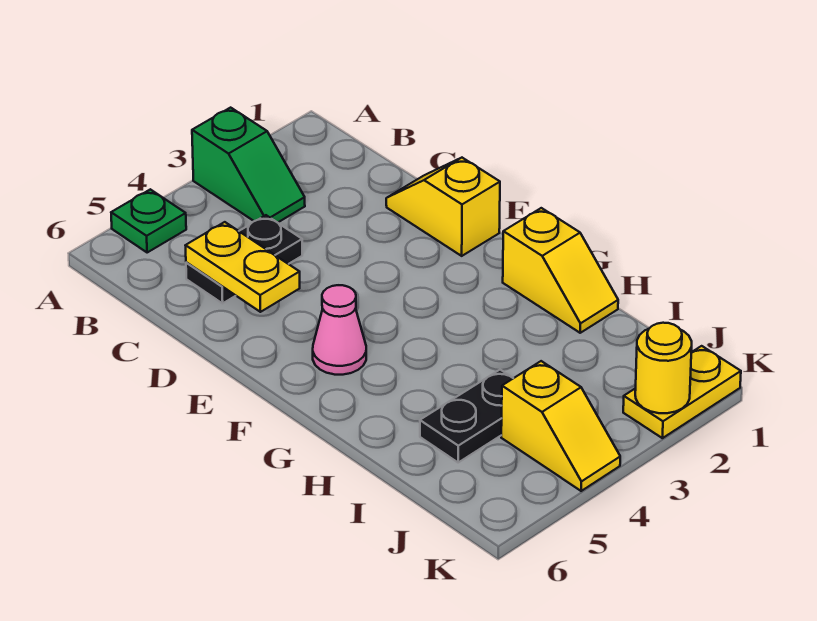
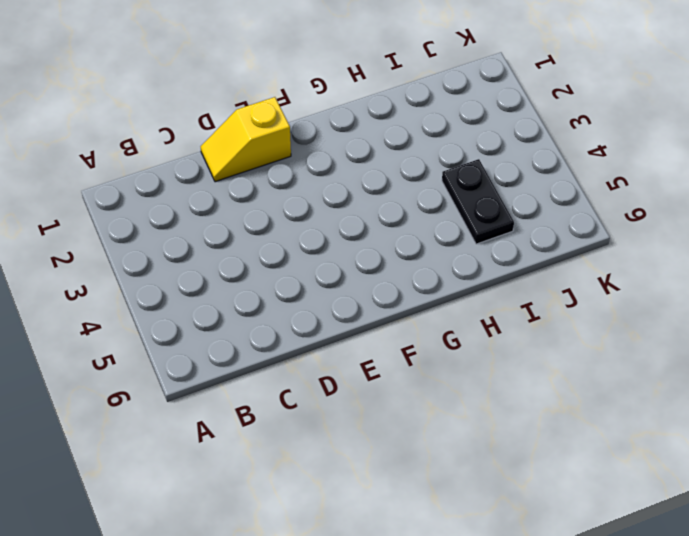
none -> green slope A3:B3 level 1 top A
none -> green plate A5 level 1

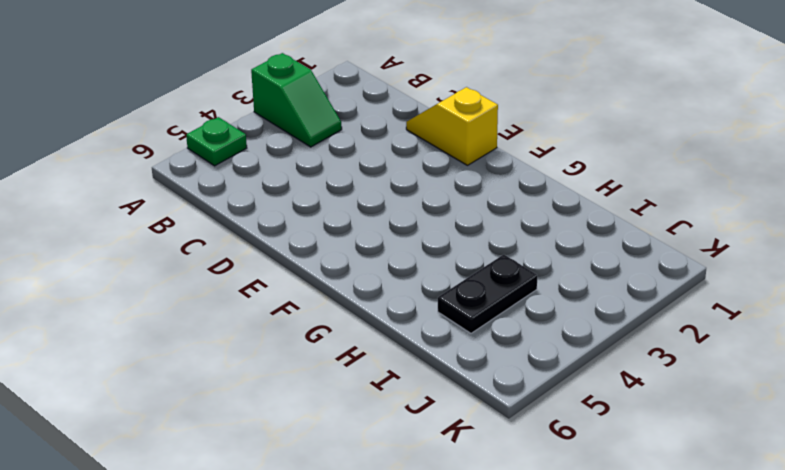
none -> black plate C4:C5 level 1
none -> pink cone F5 level 1

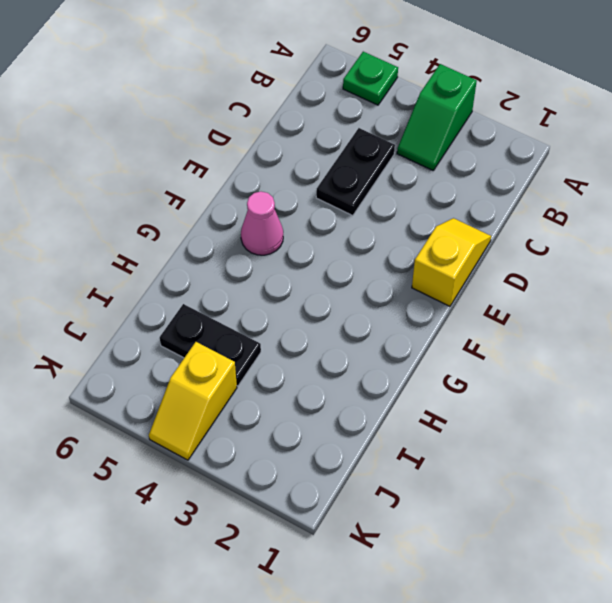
black plate C4:D4 level 1 -> black plate C4:C5 level 1
none -> yellow slope G1:H1 level 1 top G
none -> yellow plate K1:K2 level 1

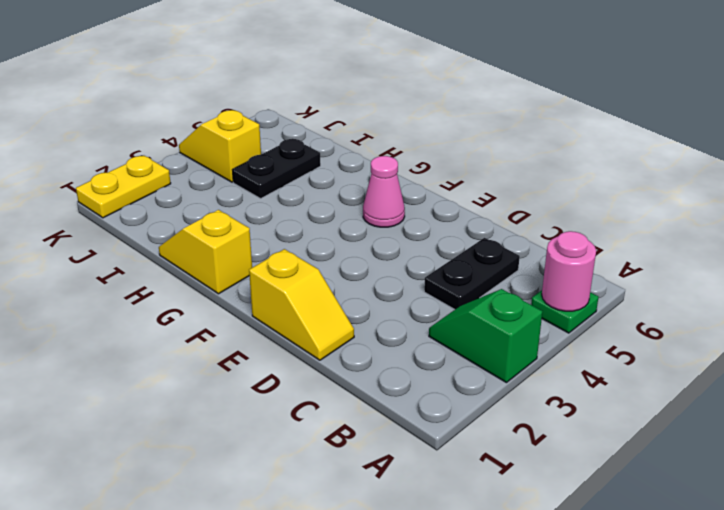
pink round brick A5 level 2 -> none
none -> yellow plate C5:D5 level 2
none -> yellow round brick K2 level 2

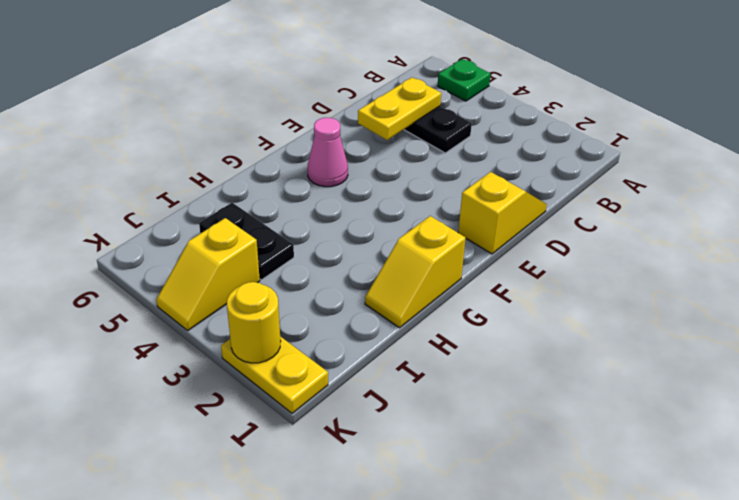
none -> green slope A3:B3 level 1 top A

